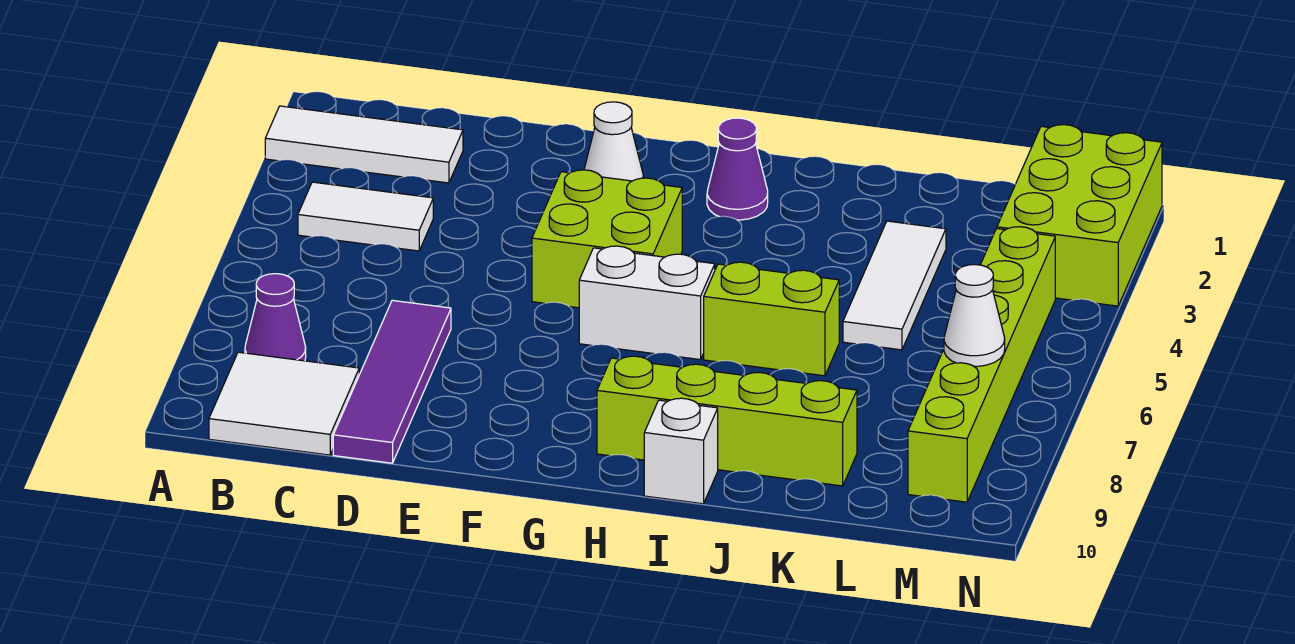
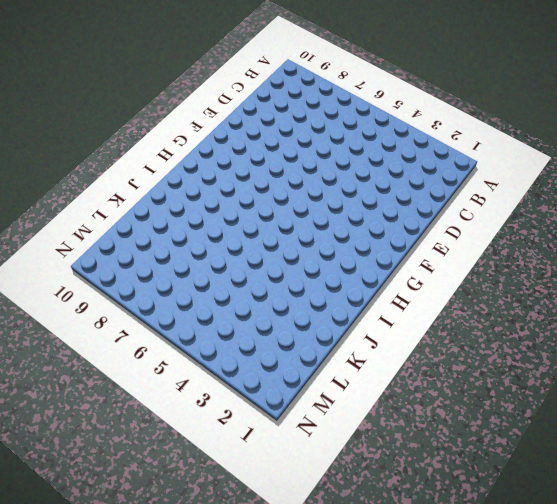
none -> white tile A2:C2 level 1
none -> white tile B4:C4 level 1
none -> purple cone B8 level 1

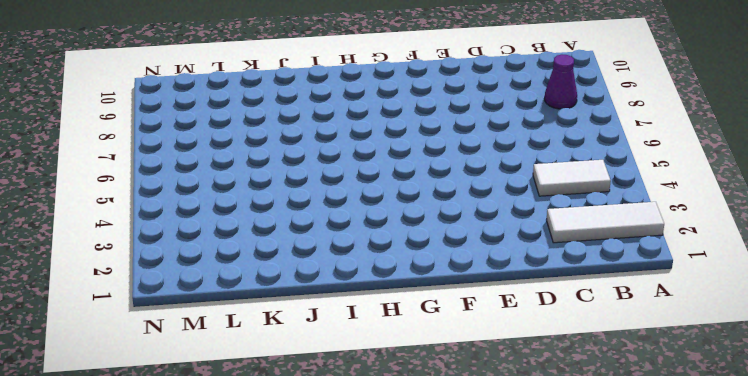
none -> white tile B9:C10 level 1
none -> purple tile D7:D10 level 1
none -> white cone F2 level 1

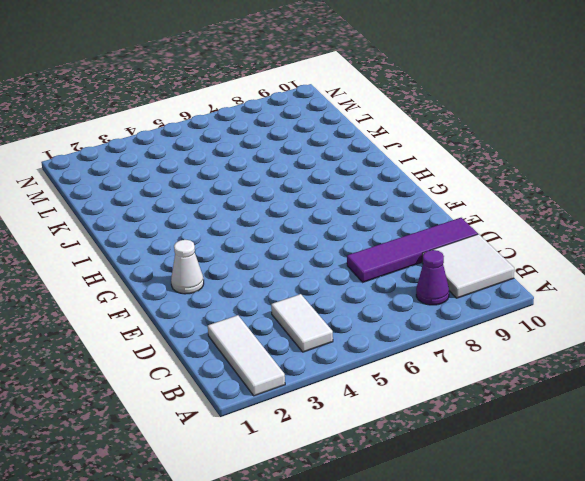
none -> lime brick F4:G5 level 1
none -> white brick G6:H6 level 1
none -> purple cone H2 level 1

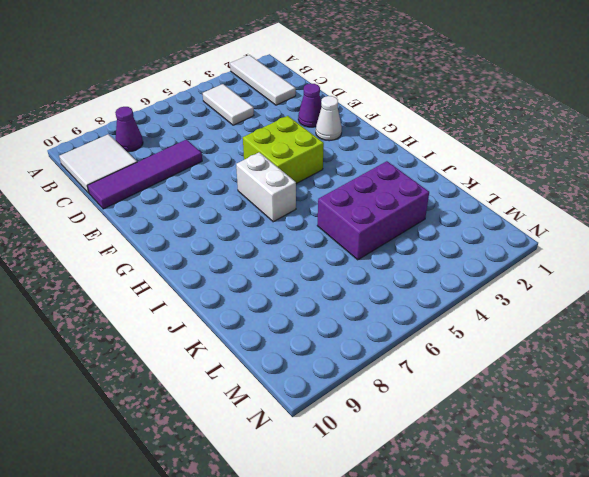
purple cone E2 level 1 -> purple cone H2 level 1
purple brick J3:K5 level 1 -> white tile K3:K5 level 1
none -> lime brick H9:K9 level 1
none -> lime brick I6:J6 level 1
none -> white brick I10 level 1

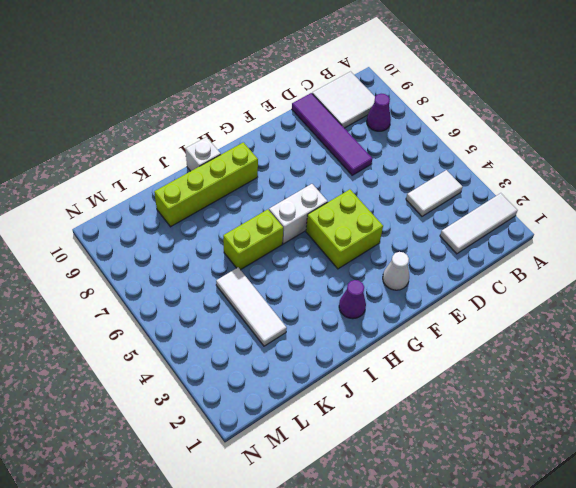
none -> lime brick M1:N3 level 1
none -> lime brick M4:M9 level 1
none -> white cone M7 level 2

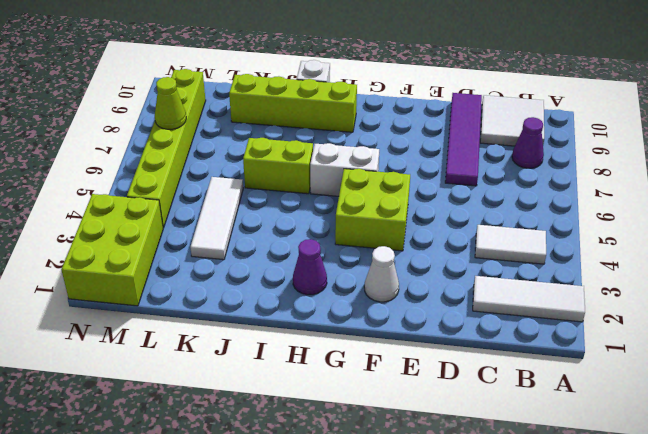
lime cone M7 level 2 -> white cone M7 level 2

